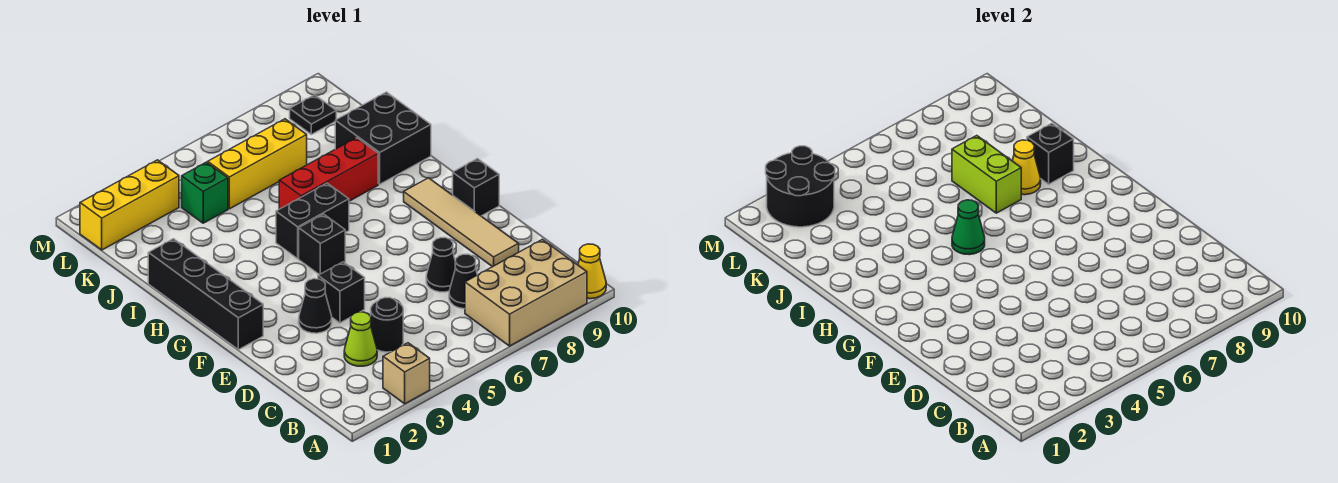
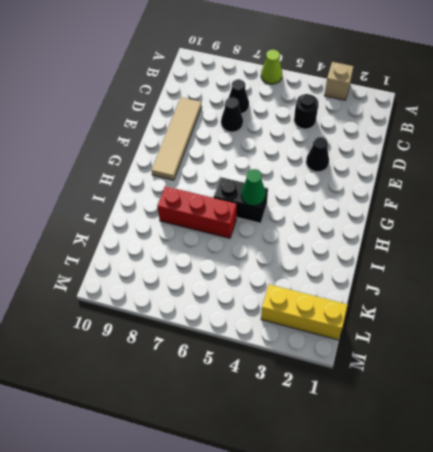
lime cone A6 level 1 -> lime cone C3 level 1
none -> tan brick A7:B9 level 1
none -> yellow cone A10 level 1
none -> black brick E4 level 1

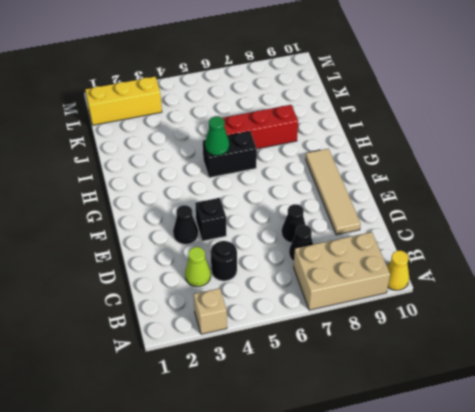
none -> black brick F1:I1 level 1
none -> black brick F10 level 1
none -> black brick G5 level 1

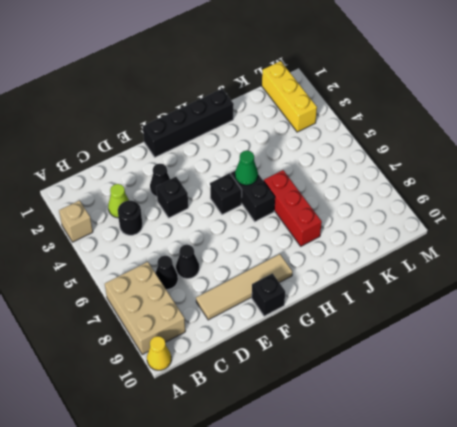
none -> black brick I9:J10 level 1
none -> green brick K4 level 1
none -> yellow brick K5:K7 level 1

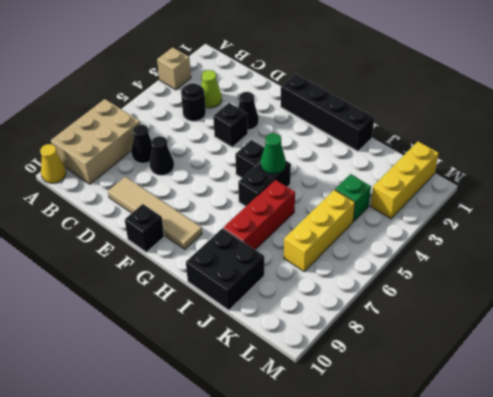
none -> black plate L9 level 1
none -> lime brick I7:J7 level 2
none -> yellow cone I8 level 2

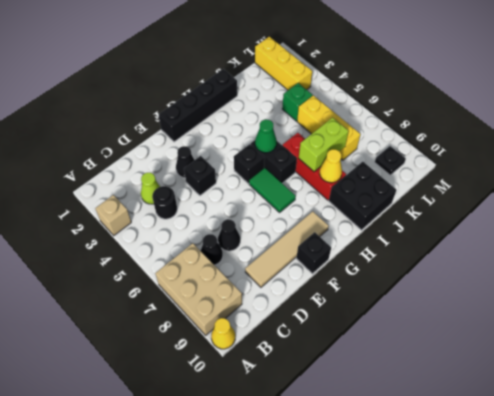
green tile G6:G7 level 1 -> none
none -> black brick I9 level 2
none -> black round brick L2:M3 level 2

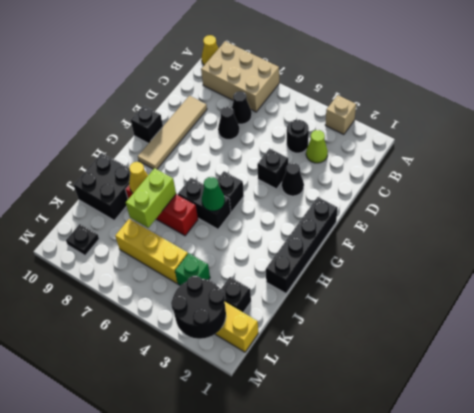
black brick K2 level 1 -> black brick I9 level 2

